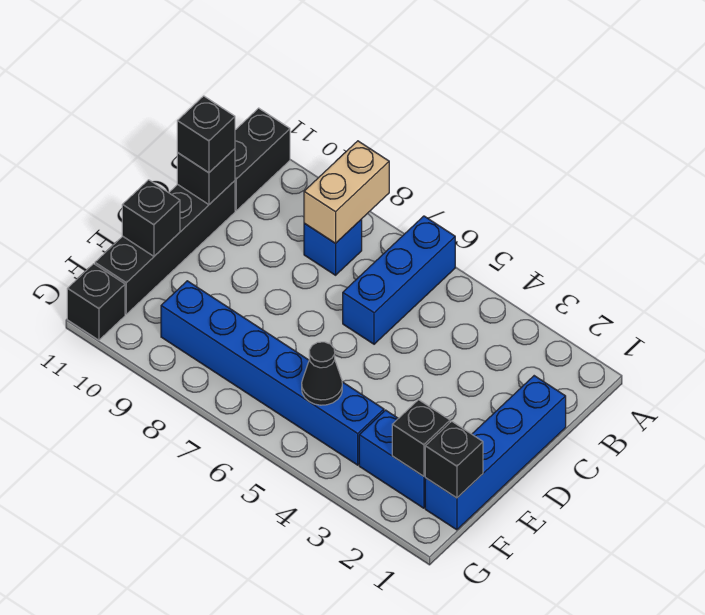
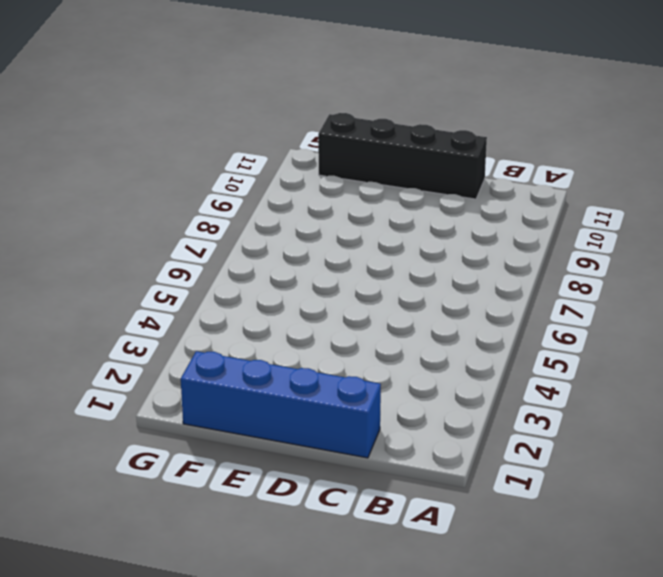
none -> blue brick A6:C6 level 1
none -> black brick A11:B11 level 1
none -> blue brick B8 level 1

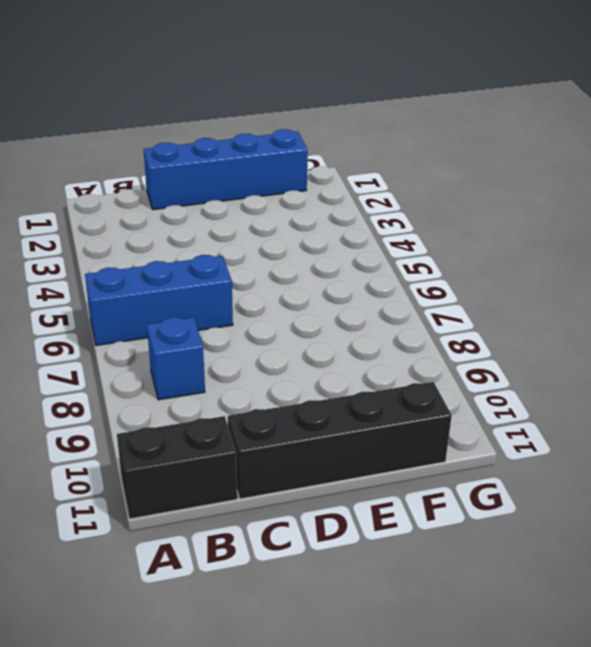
none -> blue brick F2:F3 level 1
none -> blue brick F4:F9 level 1
none -> black brick G11 level 1

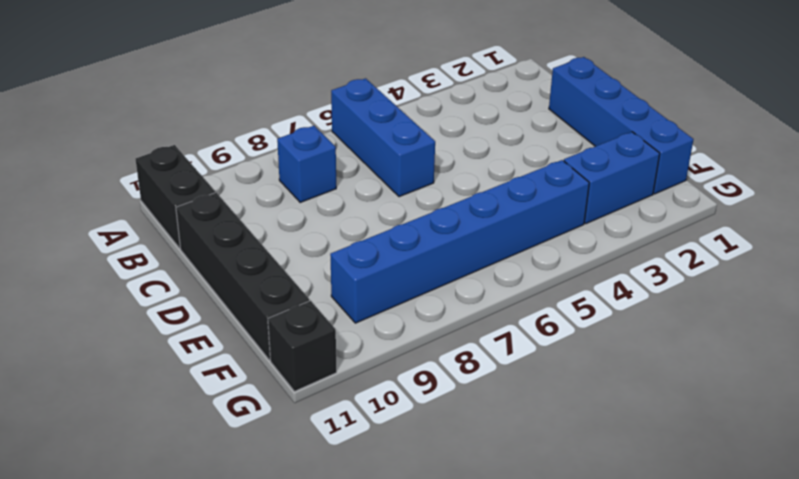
none -> tan brick A8:B8 level 2
none -> black brick C11 level 2
none -> black brick E11 level 2

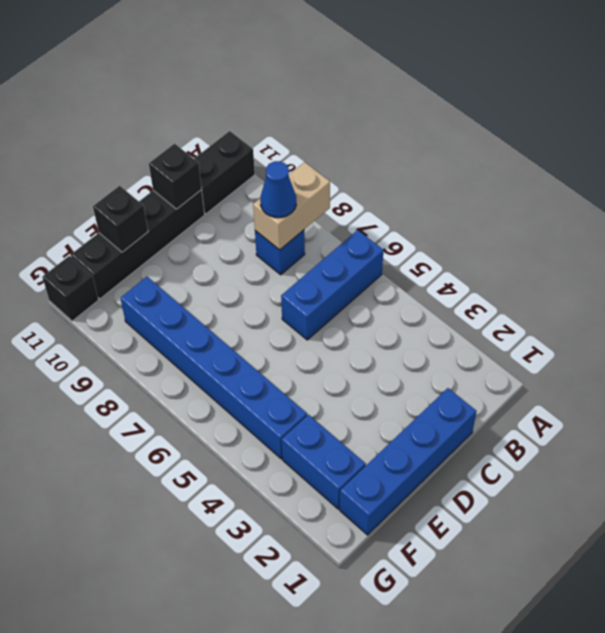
blue cone B8 level 3 -> none
none -> black brick F1 level 2
none -> black brick F2 level 2
none -> black cone F5 level 2

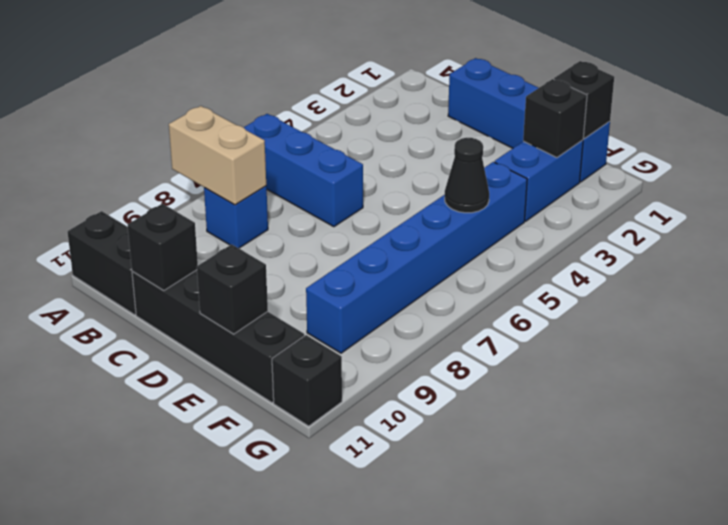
none -> black brick C11 level 3

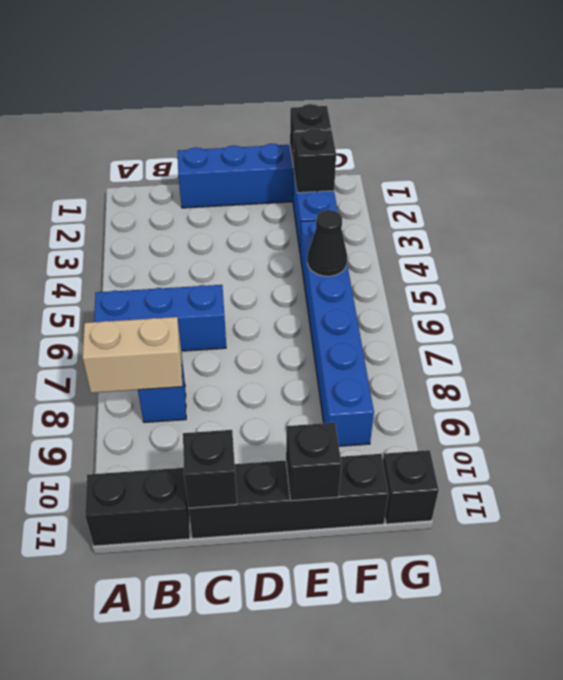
none -> black brick C11 level 3

